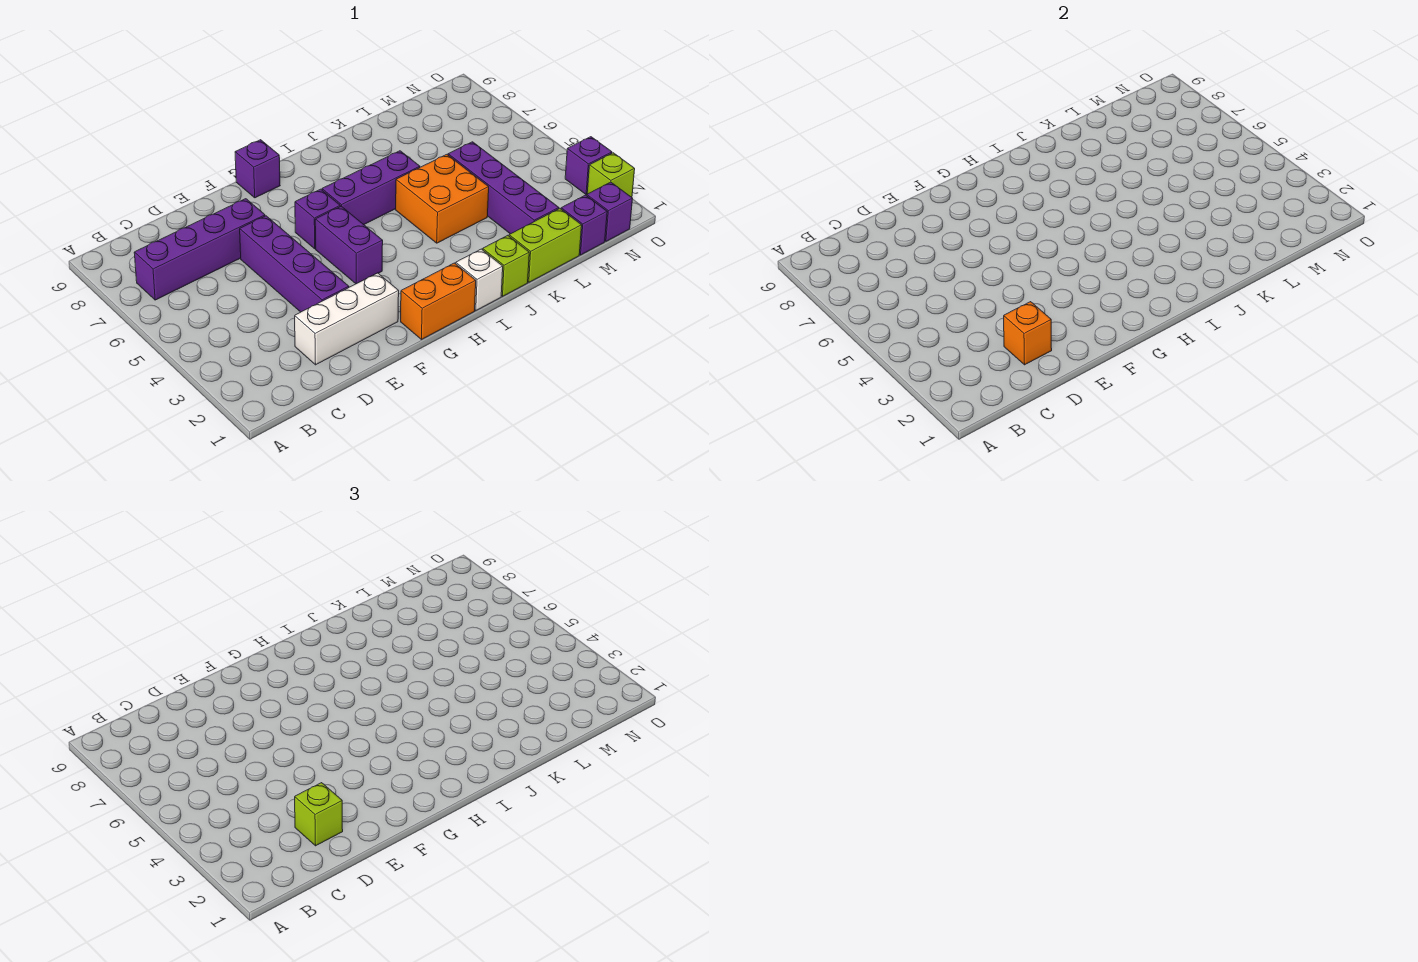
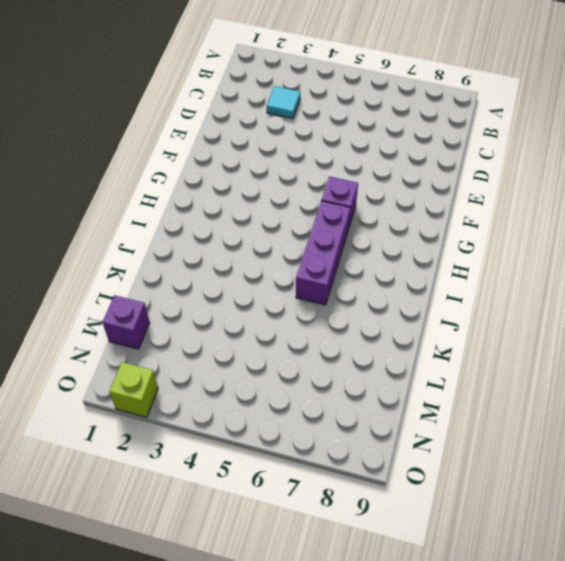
cyan tile C3 level 1 -> none
none -> purple brick B7:E7 level 1
none -> white brick D2:F2 level 1
none -> purple brick E3:E6 level 1

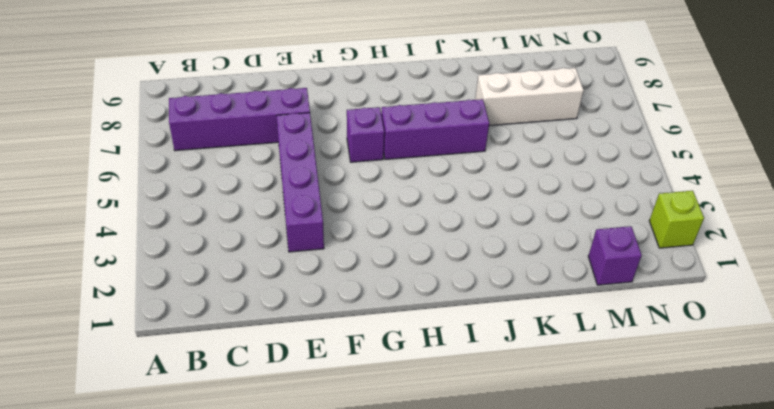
white brick K7:M7 level 1 -> white brick D2:F2 level 1
none -> orange brick G1:H1 level 1
none -> purple brick G4:G5 level 1
none -> purple brick G9 level 1

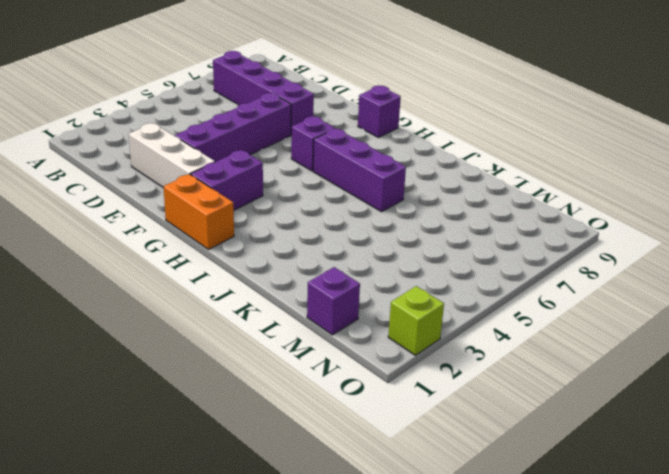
purple brick G2:G3 level 1 -> purple brick G4:G5 level 1
none -> white brick I1 level 1
none -> lime brick J1 level 1
none -> orange brick J4:K5 level 1

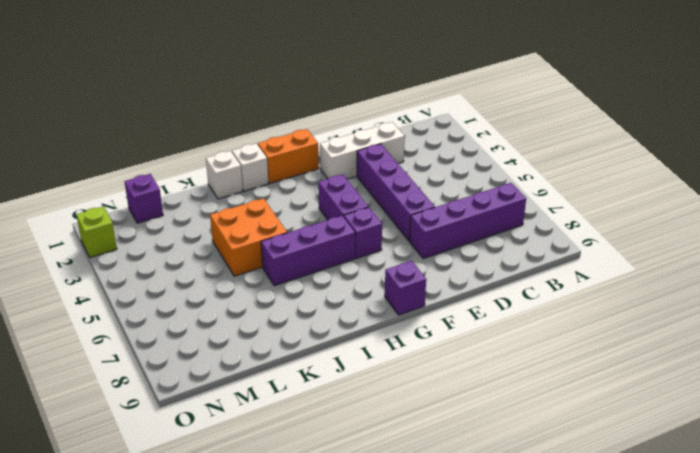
white brick J1 level 1 -> lime brick J1 level 1
none -> lime brick K1:L1 level 1
none -> purple brick L2:L5 level 1
none -> purple brick N1 level 1

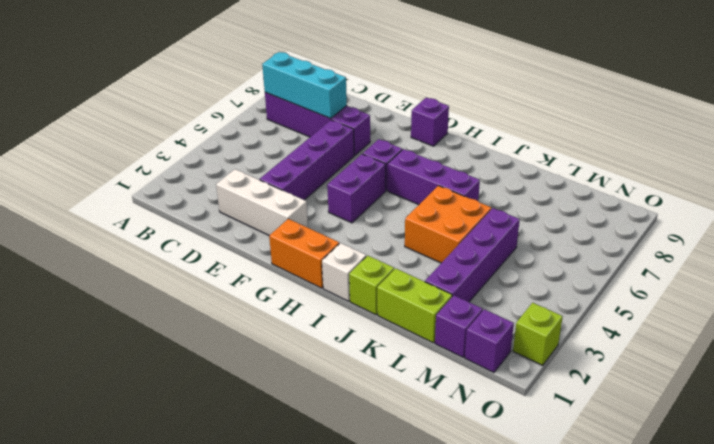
cyan brick B7:D7 level 2 -> none
none -> purple brick O3 level 1
none -> orange brick D2 level 2
none -> lime brick D2 level 3

